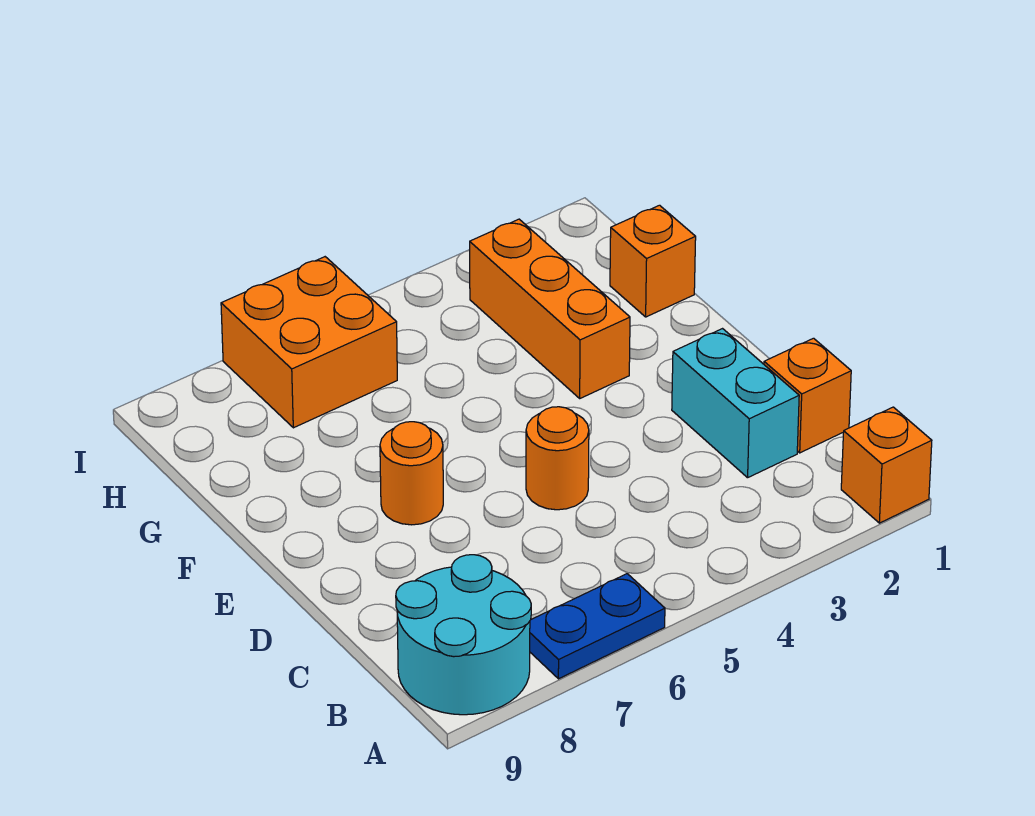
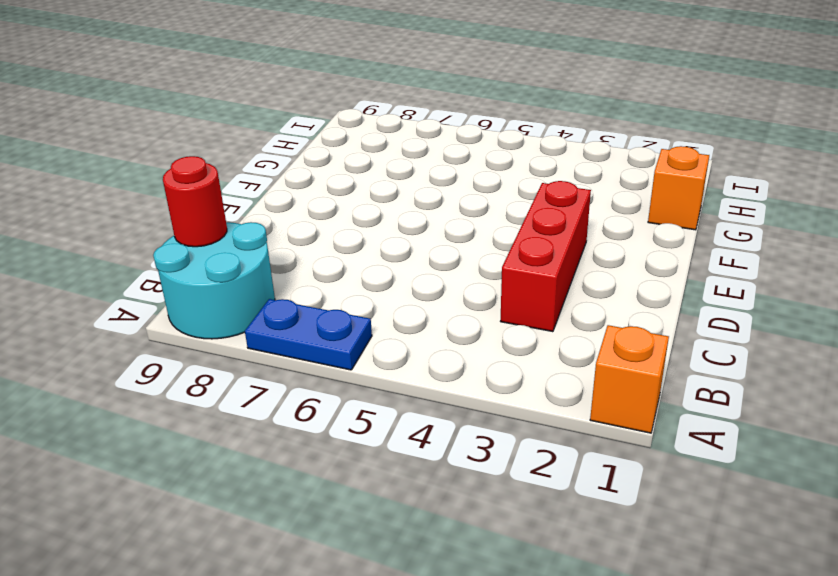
red round brick B9 level 2 -> none
red brick C3:E3 level 1 -> none
none -> orange brick C1 level 1
none -> cyan brick C2:D2 level 1

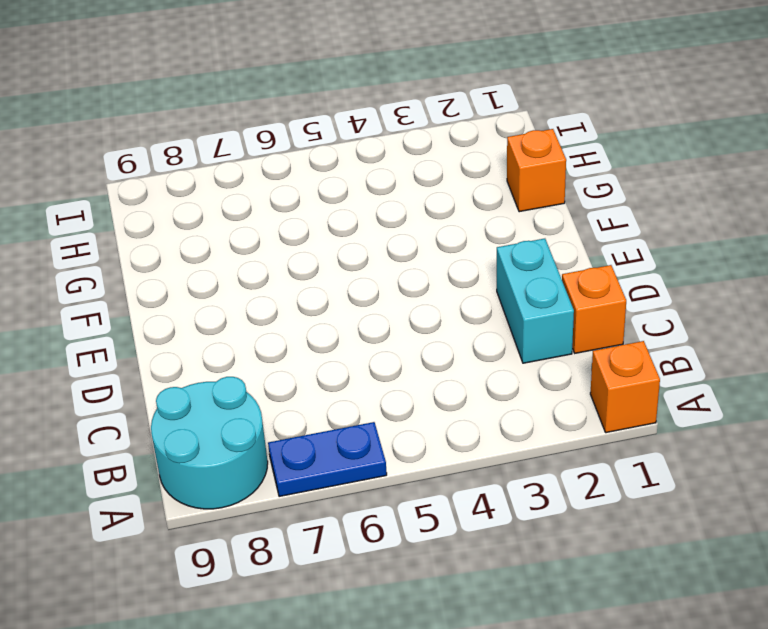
none -> orange round brick D5 level 1
none -> orange round brick E7 level 1

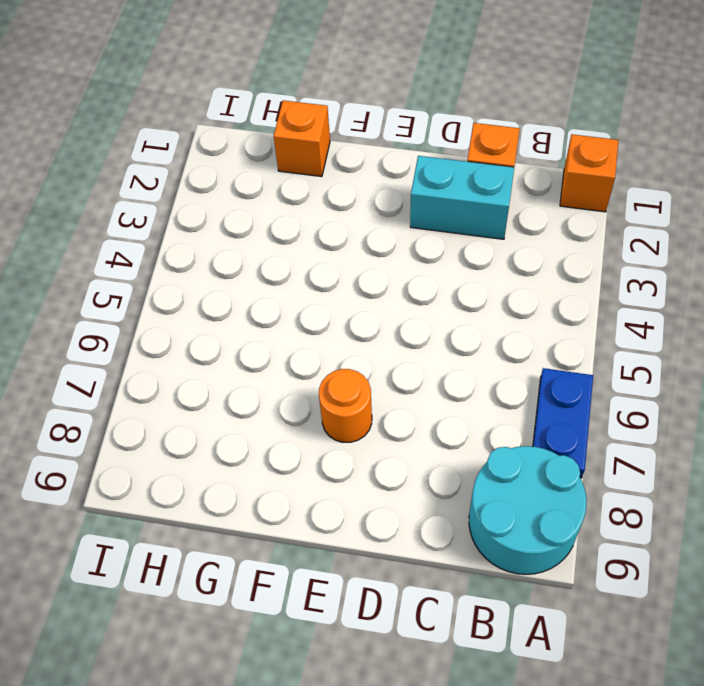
none -> orange round brick D5 level 1
none -> orange brick F3:H3 level 1

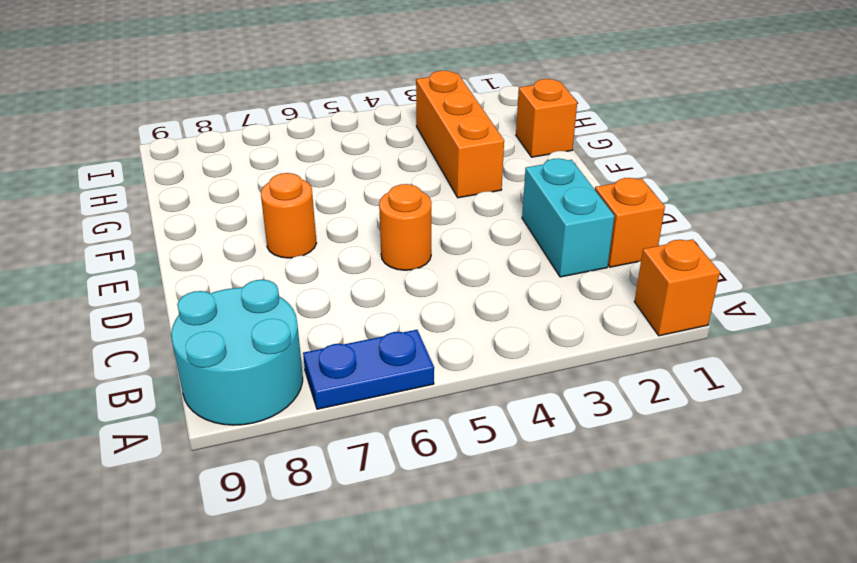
none -> orange brick H6:I7 level 1

